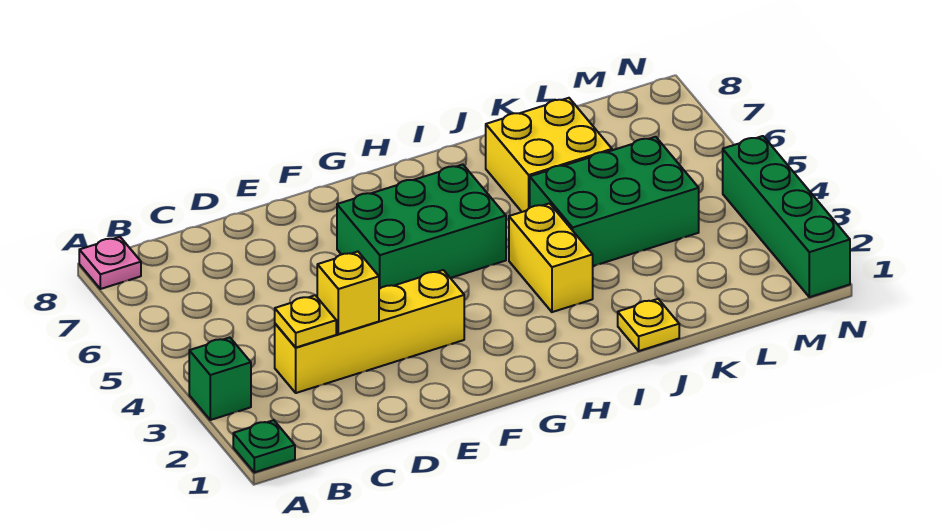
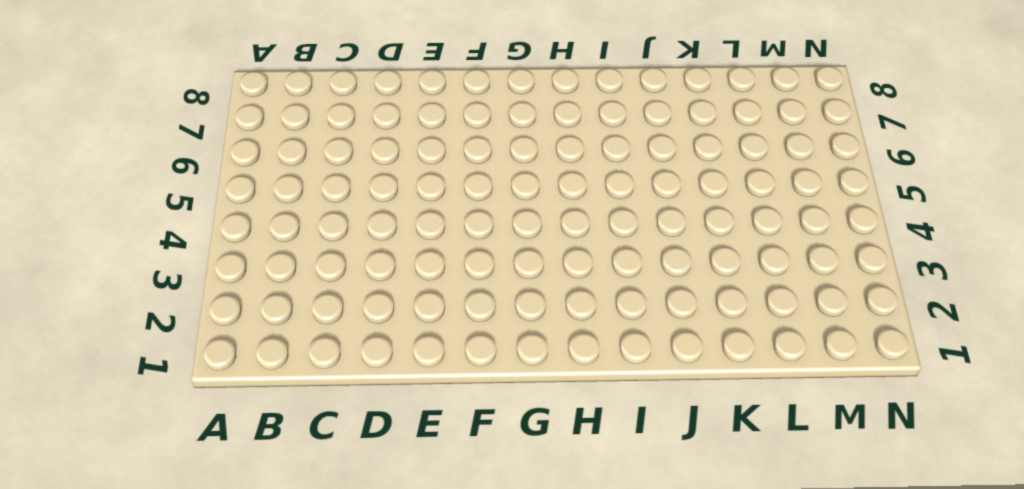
none -> green plate A1 level 1
none -> green brick A3 level 1
none -> pink plate A8 level 1

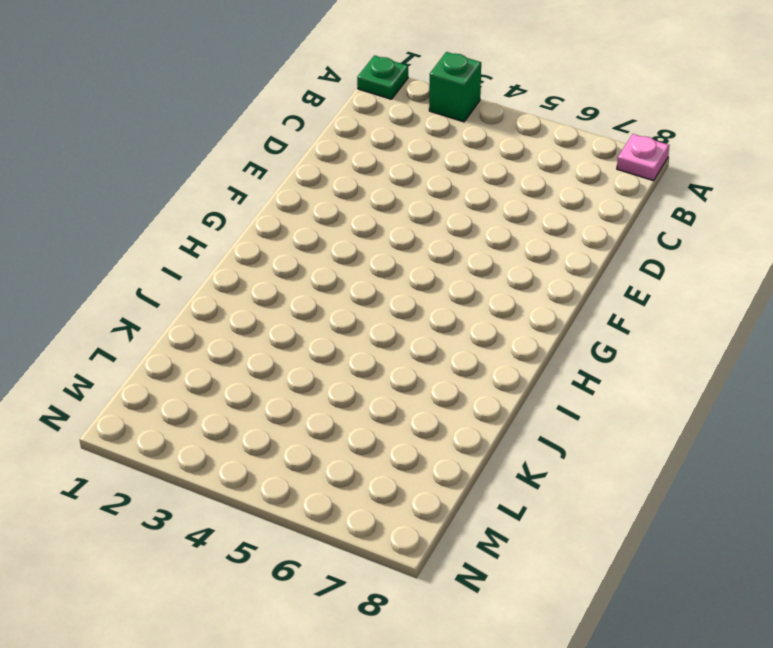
none -> yellow brick C3:F3 level 1
none -> green brick F5:H6 level 1
none -> yellow brick I3:I4 level 1

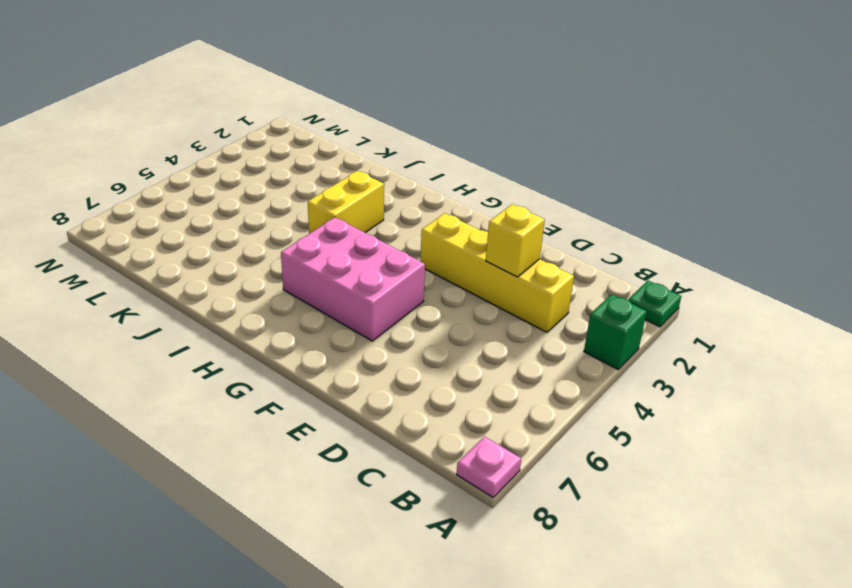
pink brick F5:H6 level 1 -> green brick F5:H6 level 1
none -> yellow plate J1 level 1
none -> green brick J4:L5 level 1
none -> yellow brick J6:K7 level 1

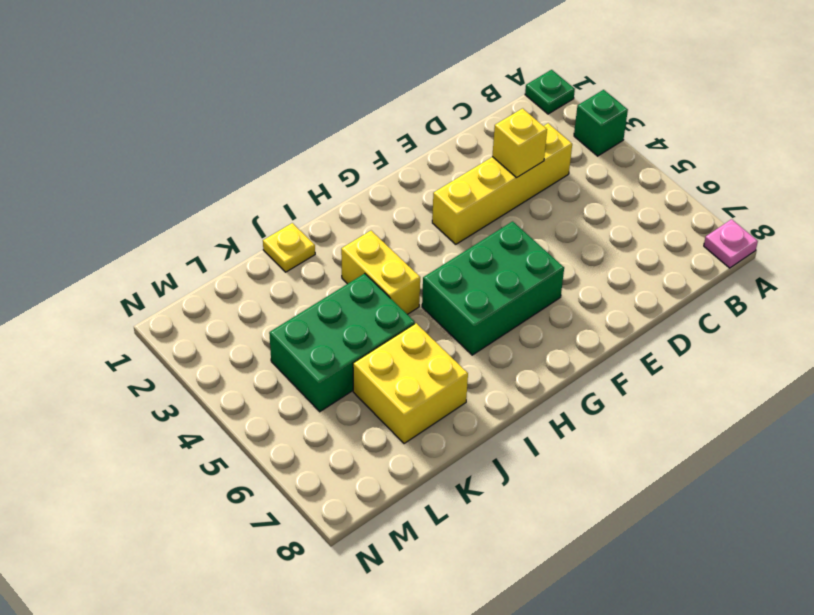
none -> green brick N1:N4 level 1
none -> yellow plate C3 level 2

